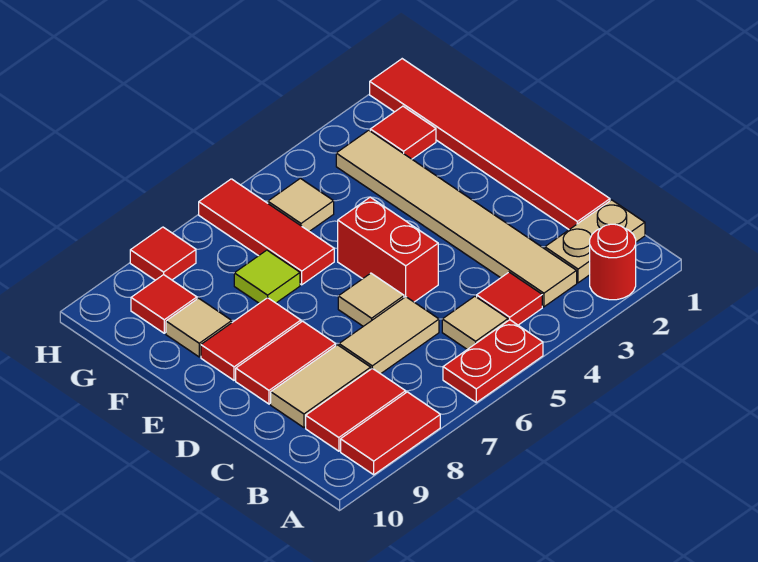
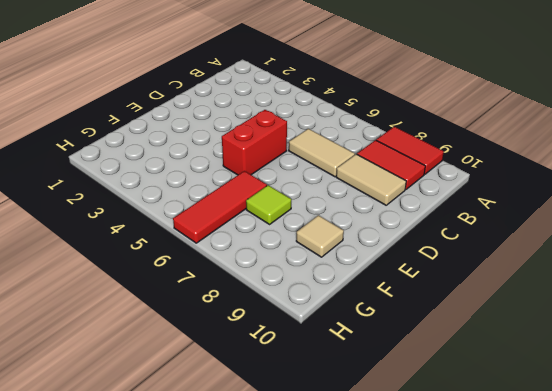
none -> red round brick A2 level 1
none -> red plate A5:A6 level 1
none -> tan plate B1:B2 level 1

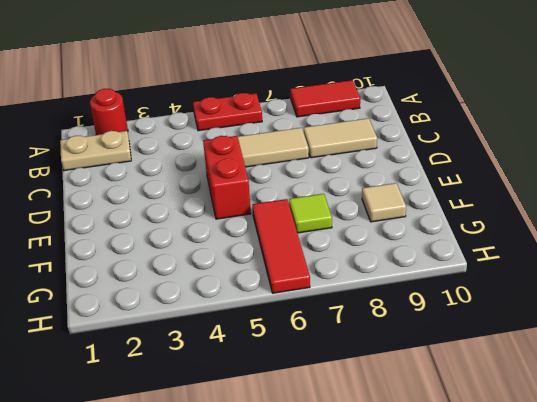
none -> tan tile B3:G3 level 1
none -> red tile B4 level 1
none -> tan tile B5 level 1

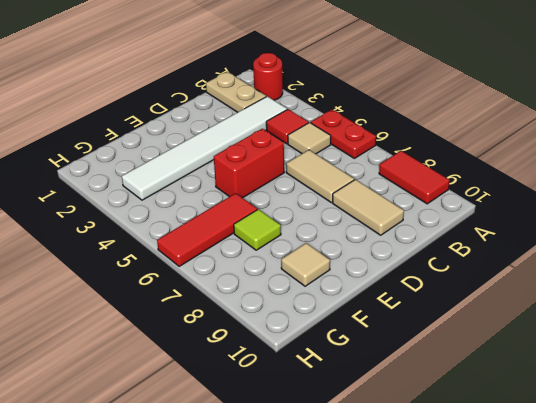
white tile B3:G3 level 1 -> tan tile B3:G3 level 1
none -> red tile B8:B9 level 1
none -> red tile C1:H1 level 1
none -> tan tile D6 level 1

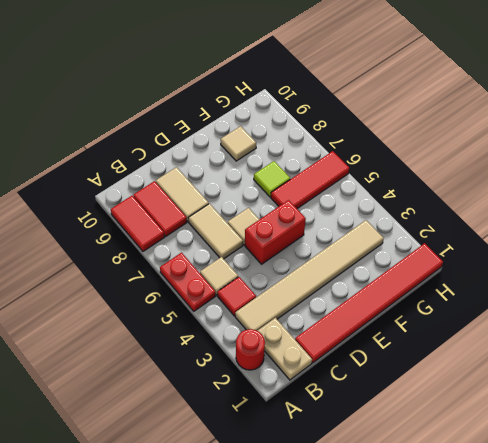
none -> red tile D8:D9 level 1
none -> red tile E8:E9 level 1
none -> red tile G2 level 1

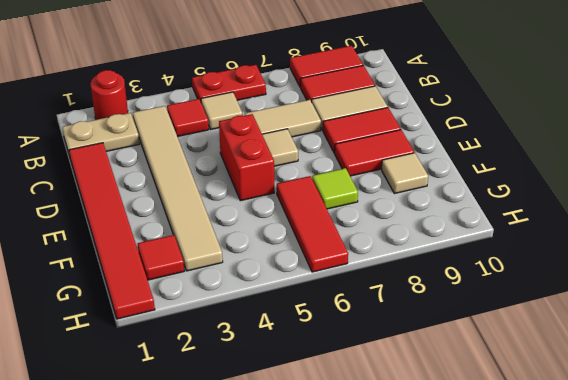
none -> tan tile G5 level 1
none -> red tile G9 level 1
none -> red tile H8 level 1

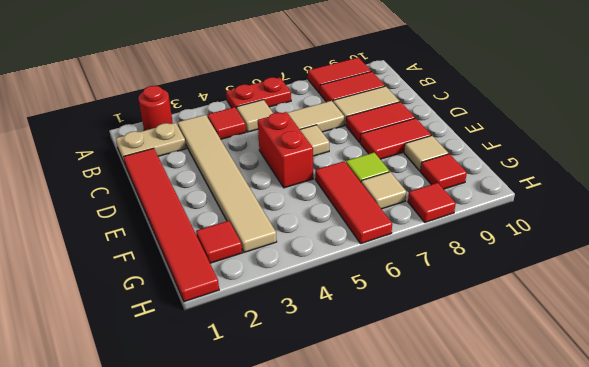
tan tile G7 level 1 -> tan tile G5 level 1

